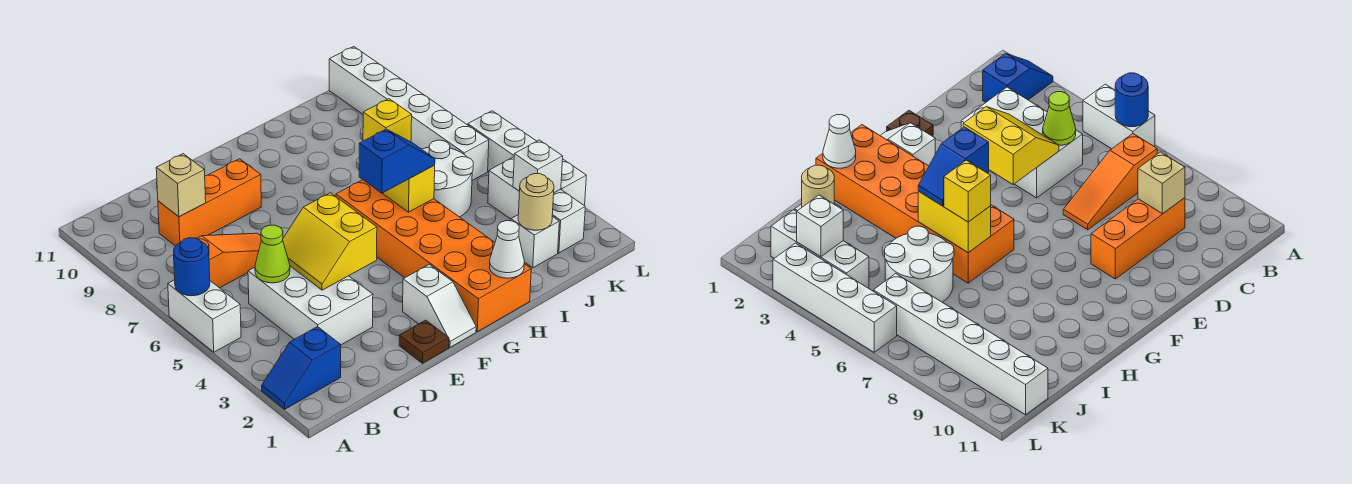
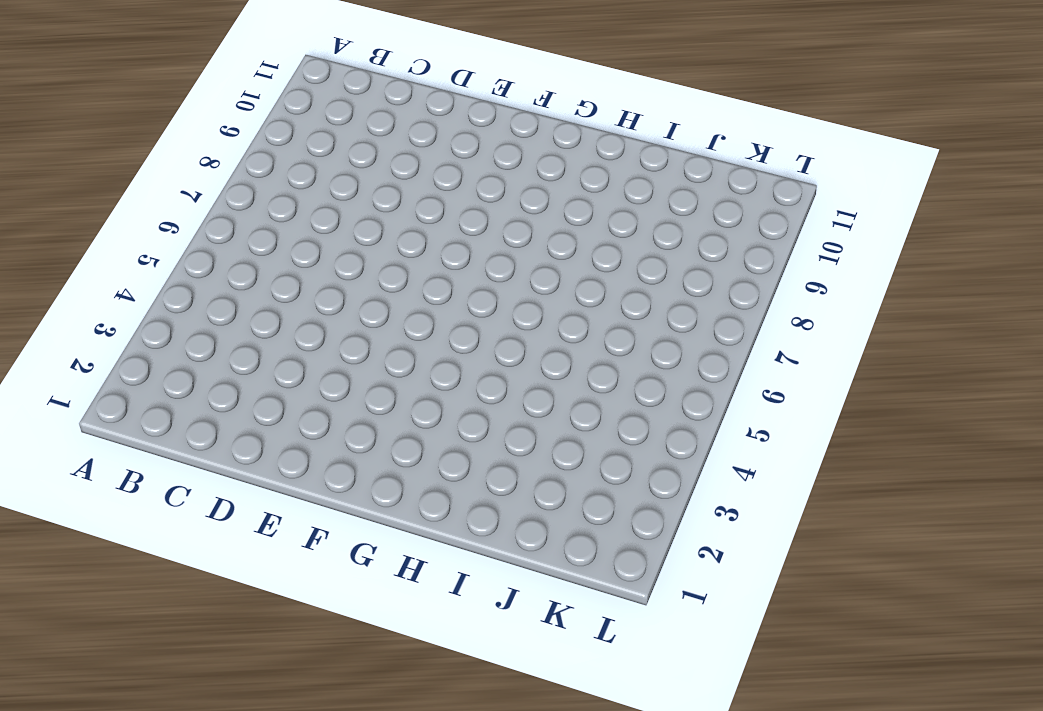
none -> blue slope A2:B2 level 1 top B
none -> white brick A5:A6 level 1
none -> orange slope B7:D7 level 1 top B

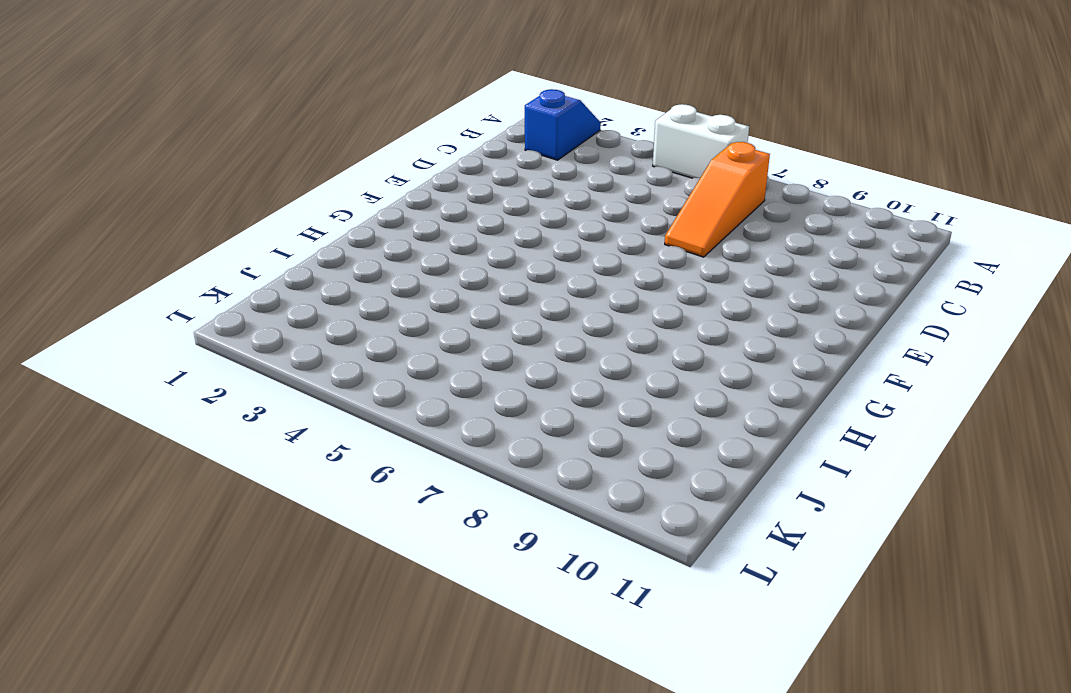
none -> white brick C3:D5 level 1
none -> orange brick C9:E9 level 1
none -> brown plate E1 level 1

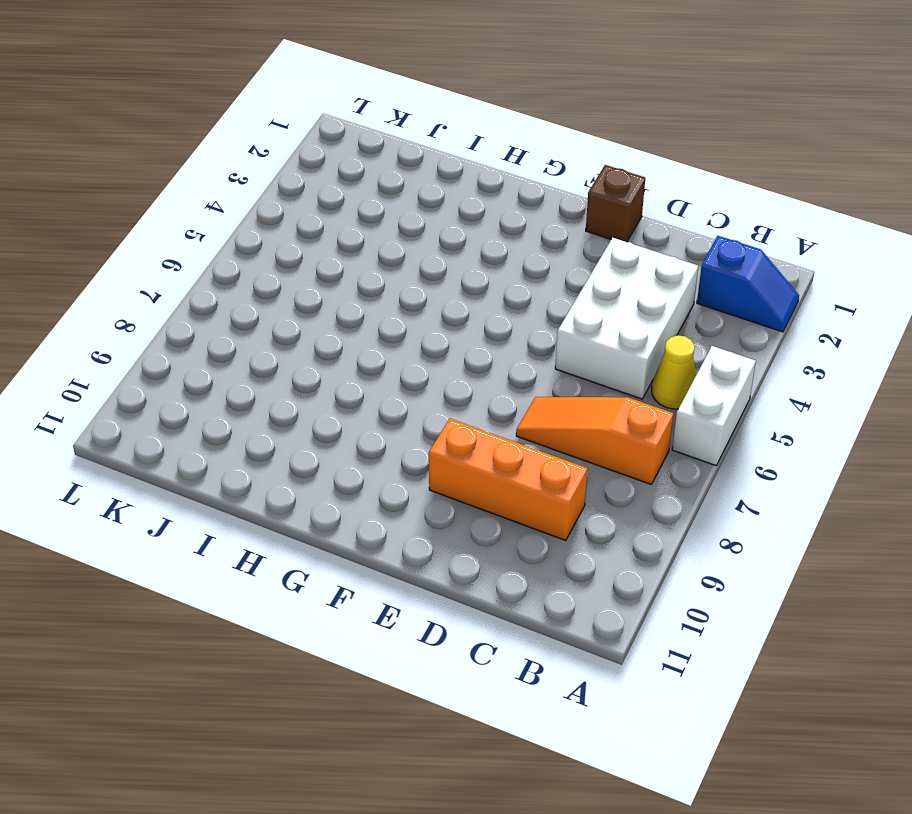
yellow cone B5 level 1 -> none
brown brick E1 level 1 -> brown plate E1 level 1
none -> white slope F1:F2 level 1 top 2
none -> orange brick G1:H6 level 1
none -> white round brick I5:J6 level 1

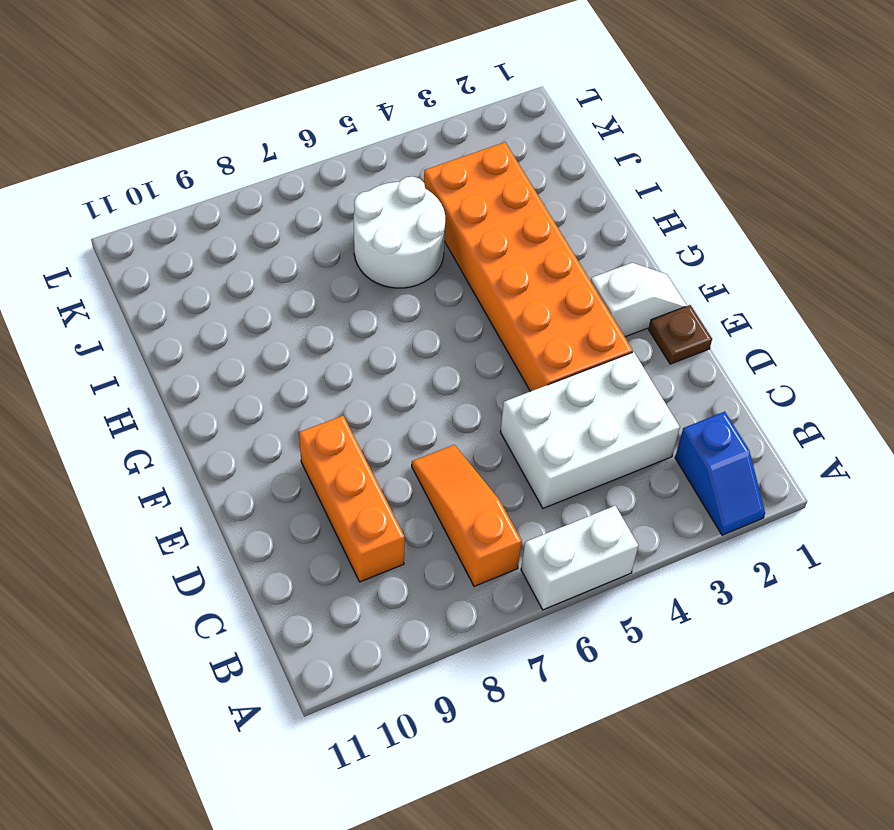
orange brick E3:J4 level 1 -> orange brick G1:H6 level 1
none -> white brick J2 level 1
none -> white brick K2:K4 level 1
none -> white brick K6:K11 level 1

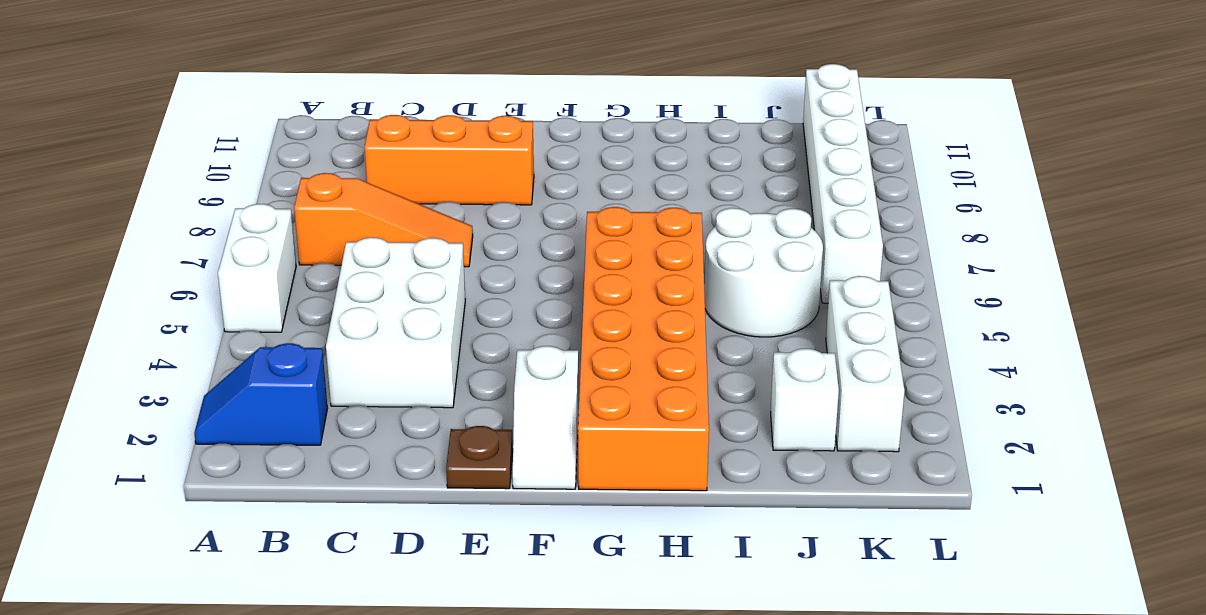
none -> white brick L3:L6 level 1
none -> blue round brick A6 level 2
none -> lime cone C5 level 2

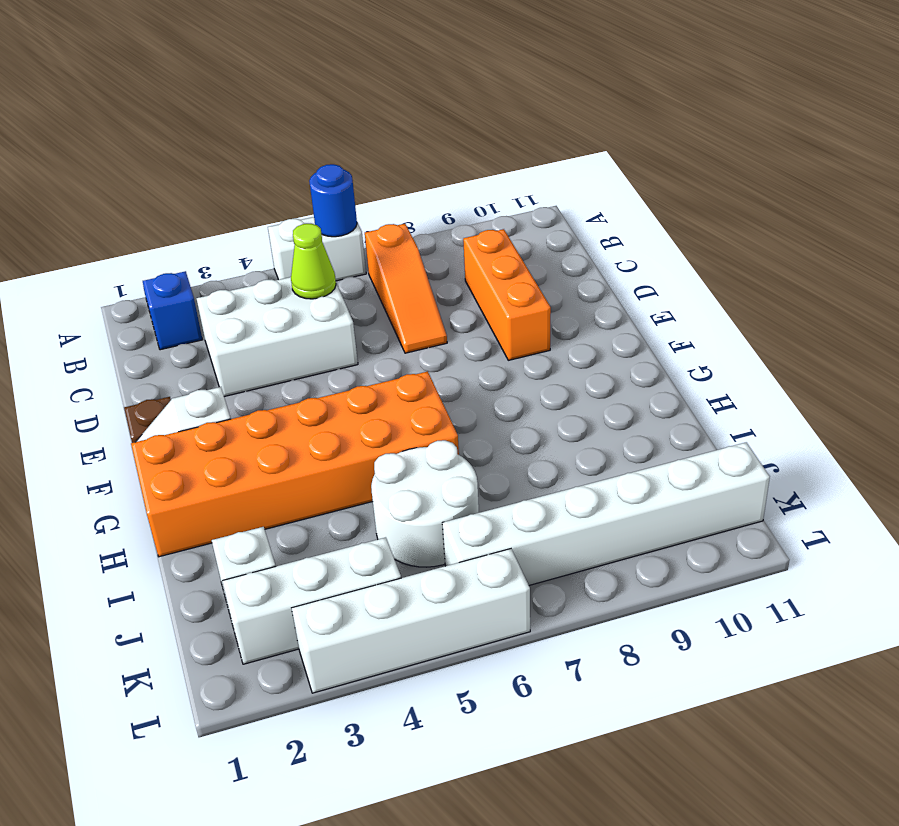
none -> tan brick C9 level 2
none -> yellow slope D4:E5 level 2 top E
none -> white cone H1 level 2

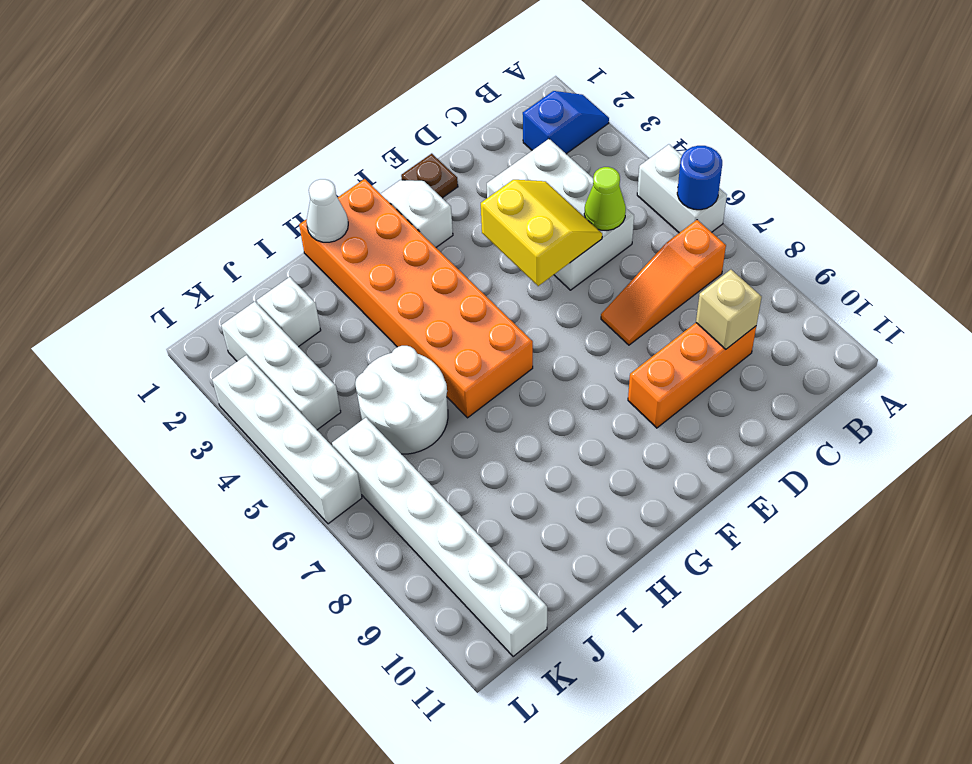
none -> yellow brick H5:H6 level 2
none -> tan round brick J2 level 2
none -> white brick K3 level 2

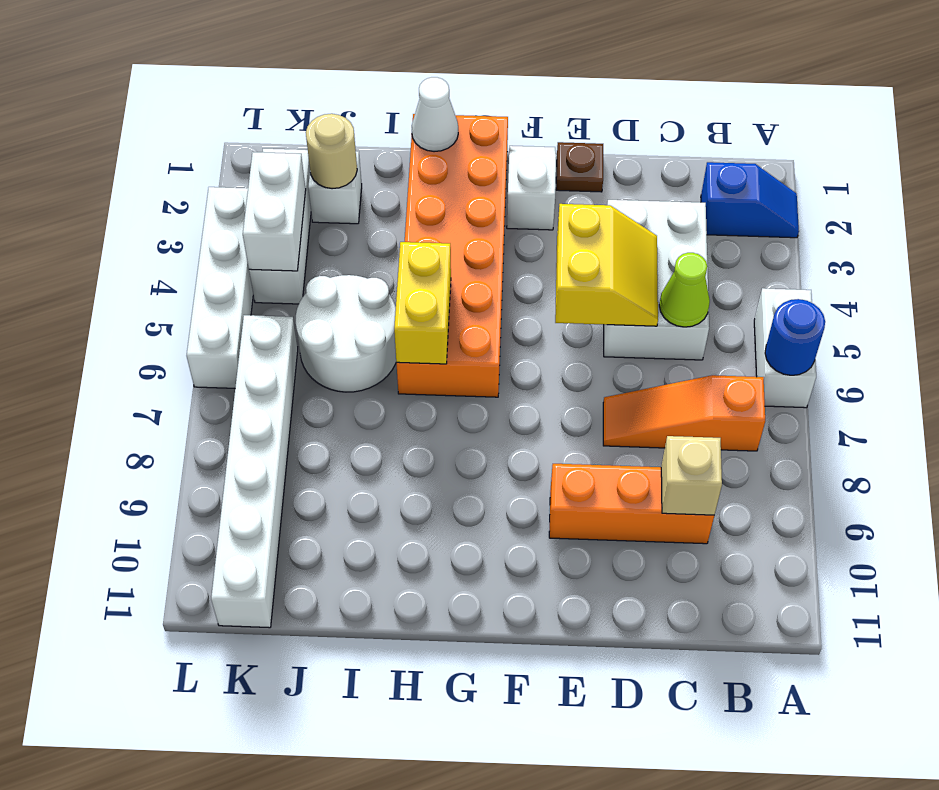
white brick K3:K4 level 2 -> white brick K3 level 2
none -> blue slope G5:H5 level 3 top G
none -> yellow brick H6 level 3

